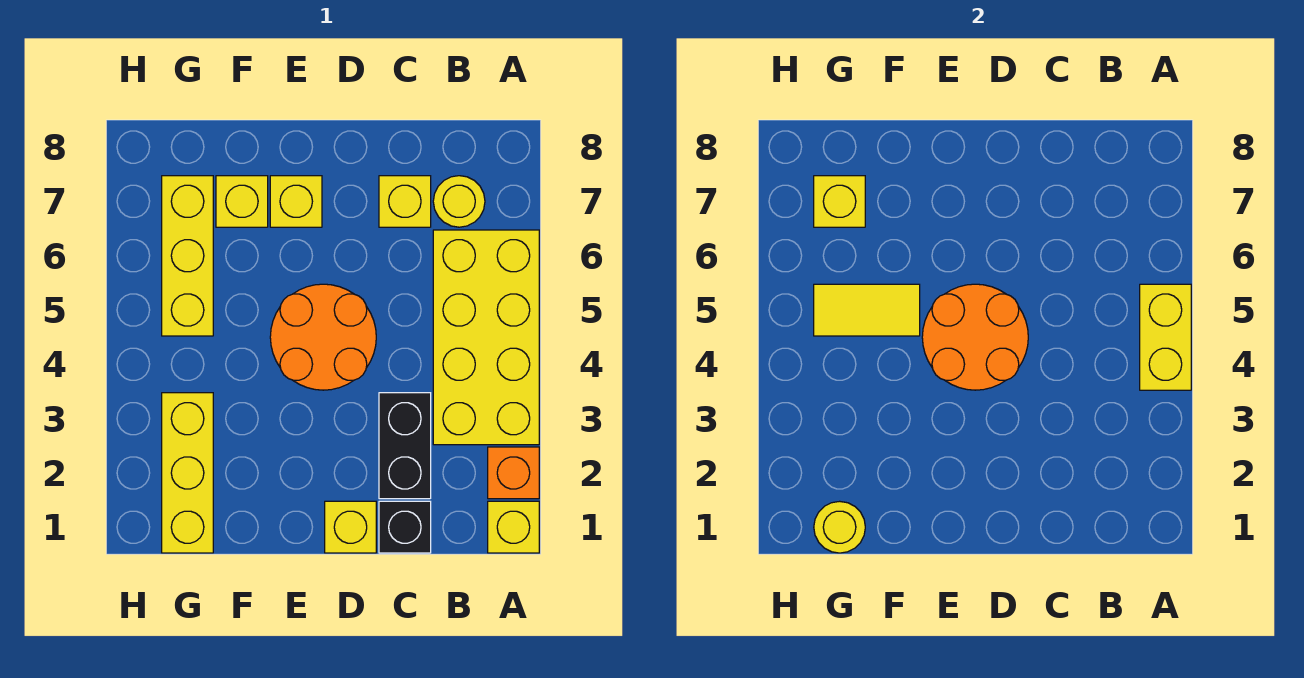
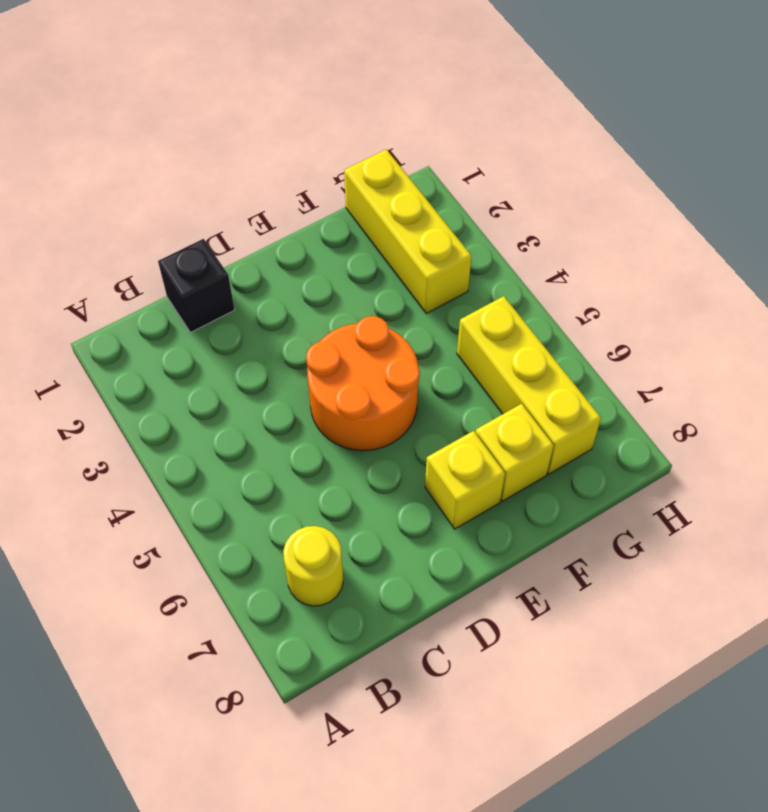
none -> yellow brick A1 level 1
none -> orange brick A2 level 1
none -> yellow brick A3:B6 level 1

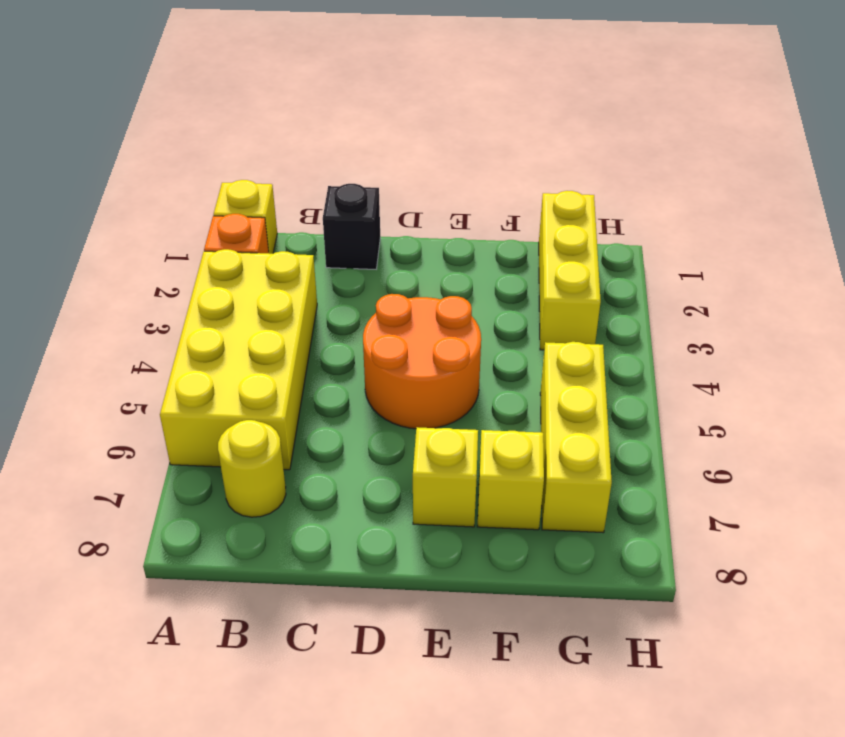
none -> black brick C2:C3 level 1
none -> yellow brick C7 level 1
none -> yellow brick D1 level 1

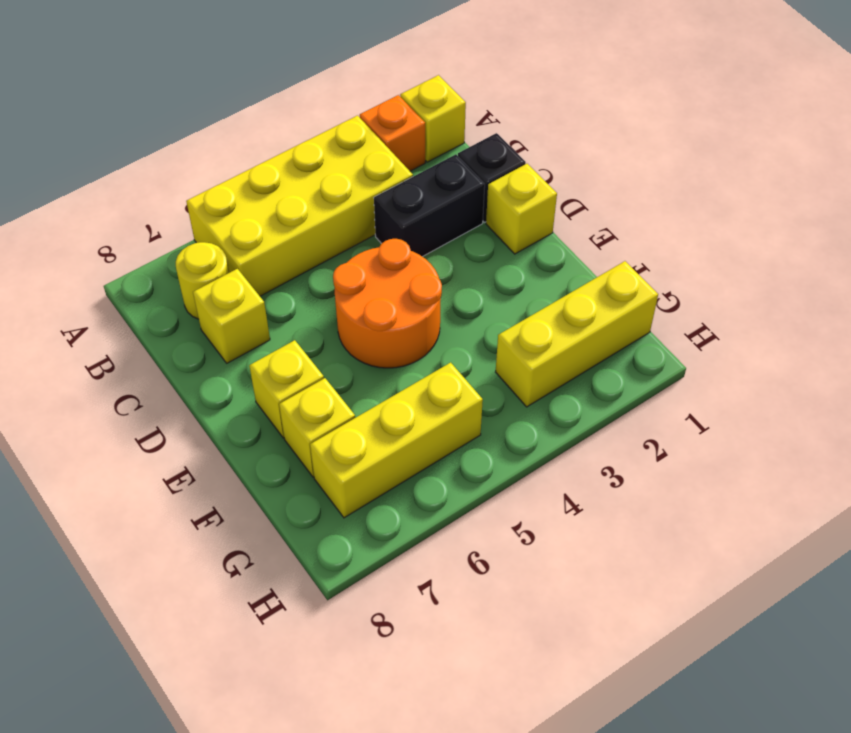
none -> yellow brick A4:A5 level 2
none -> orange round brick D4:E5 level 2
none -> yellow tile F5:G5 level 2

